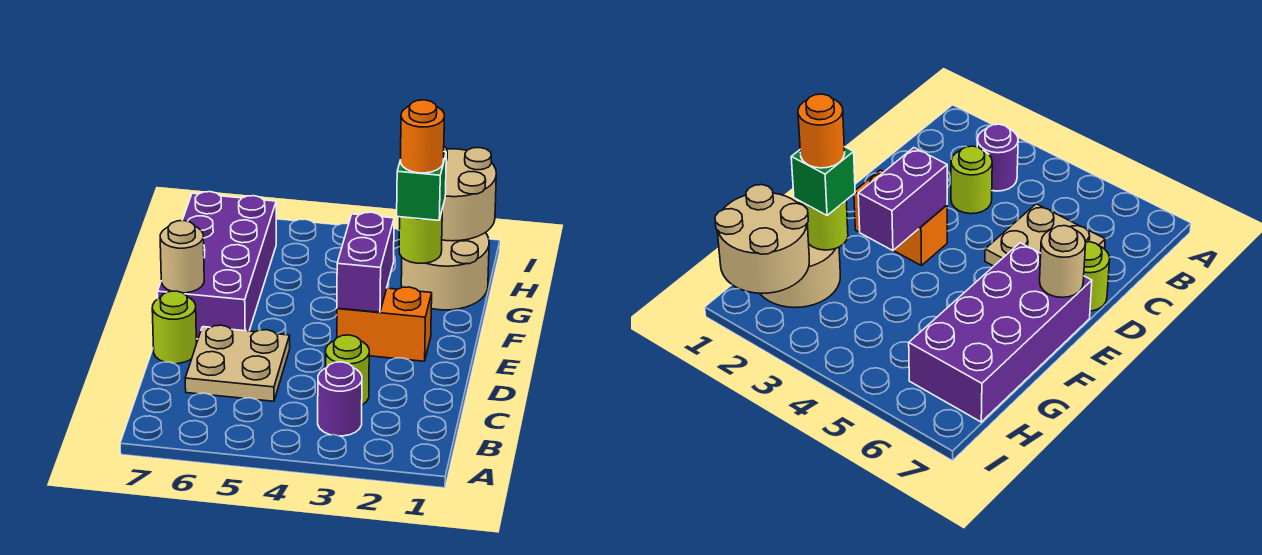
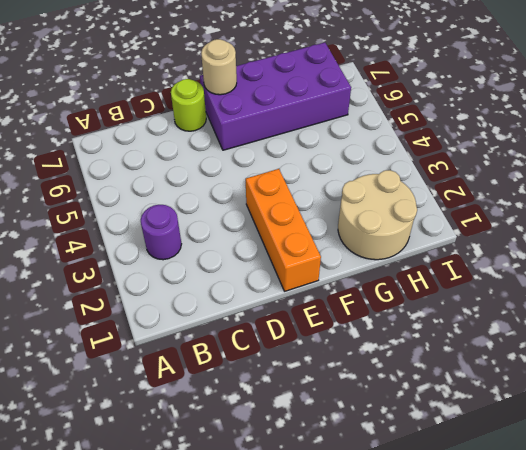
orange brick E1:E3 level 1 -> orange brick E2:E3 level 1
none -> lime round brick C3 level 1
none -> tan plate C5:D6 level 1
none -> purple brick E3:F3 level 2

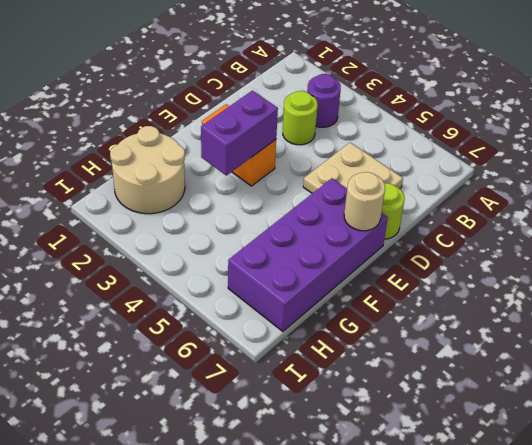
none -> lime round brick G2 level 2
none -> tan round brick H1:I2 level 2
none -> green brick G2 level 3

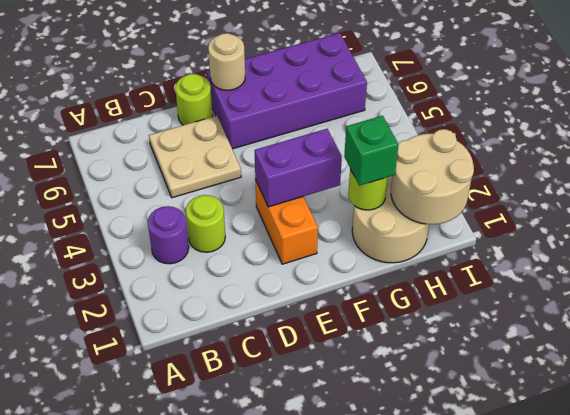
none -> orange round brick G2 level 4

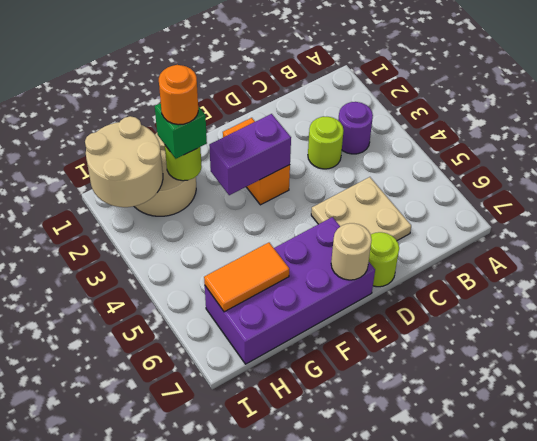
orange tile G6:H6 level 2 -> none

